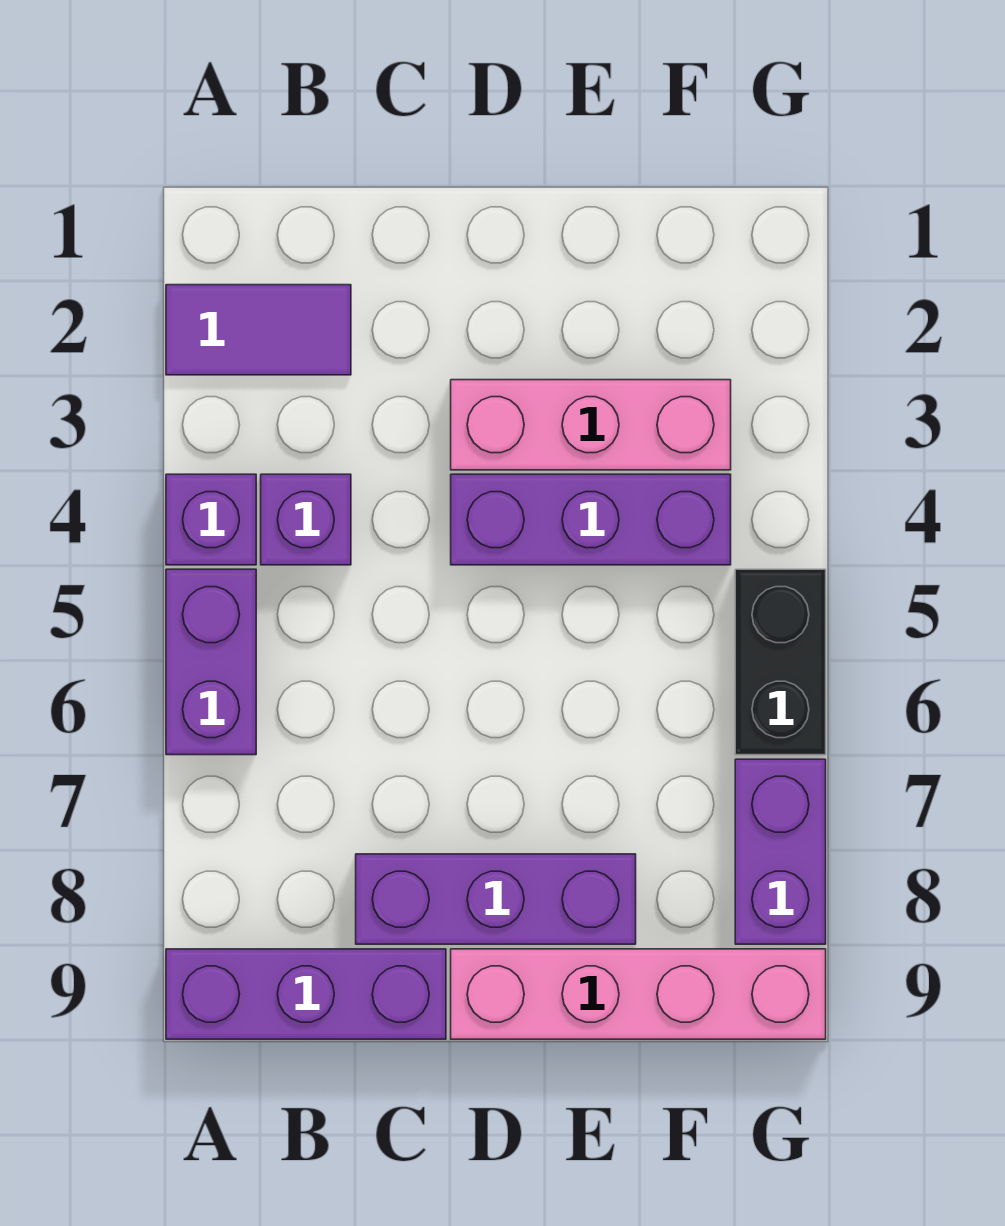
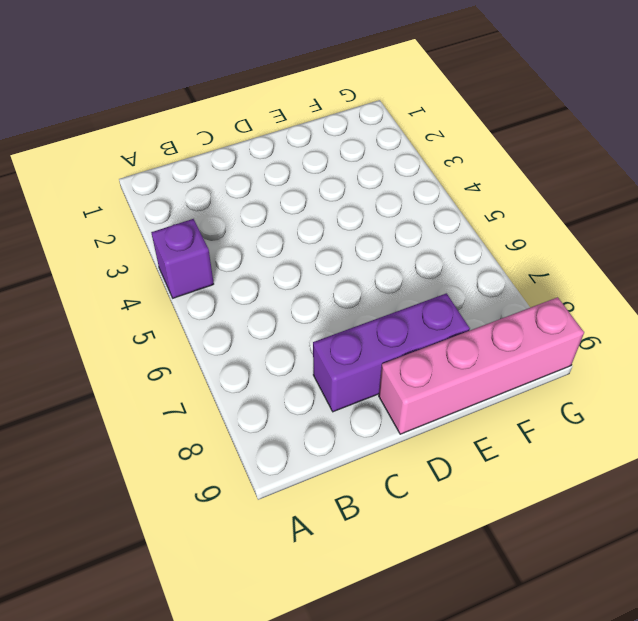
none -> purple tile A2:B2 level 1
none -> purple brick A5:A6 level 1

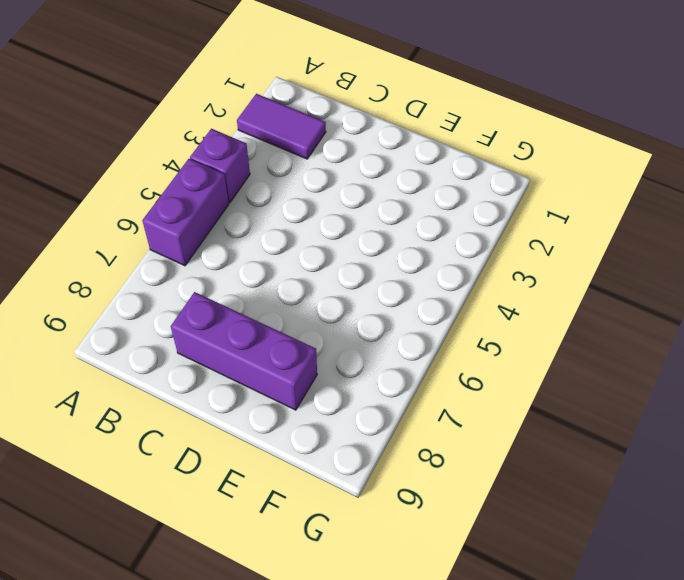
none -> purple brick A9:C9 level 1
none -> purple brick B4 level 1

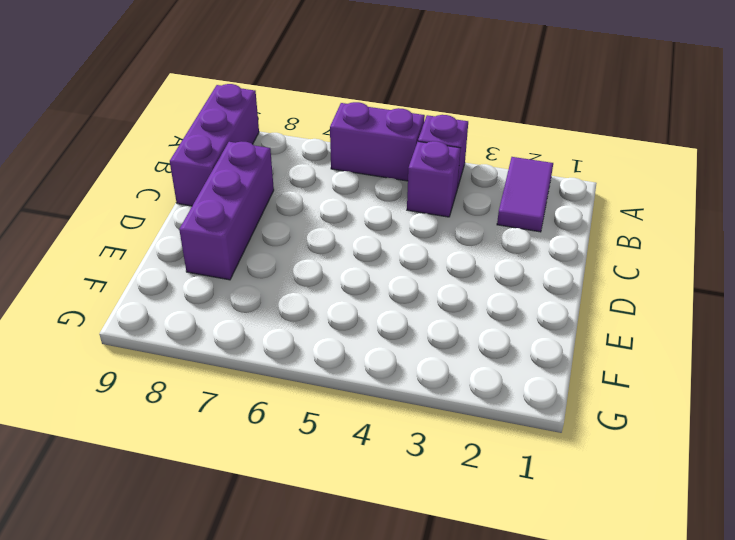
none -> pink brick D3:F3 level 1
none -> purple brick D4:F4 level 1

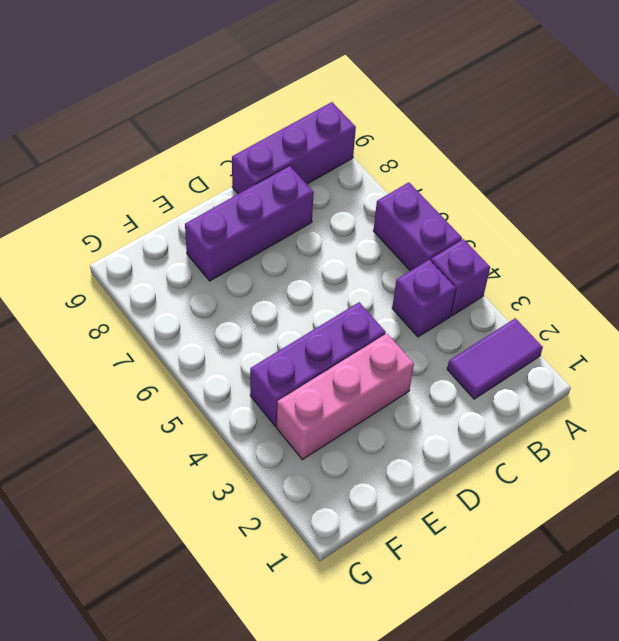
none -> pink brick D9:G9 level 1
none -> black brick G5:G6 level 1

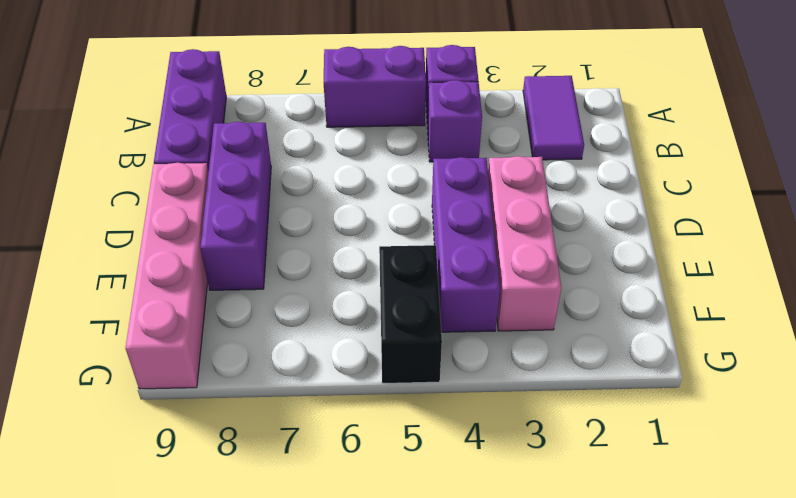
black brick F5:G5 level 1 -> black brick G5:G6 level 1
none -> purple brick G7:G8 level 1

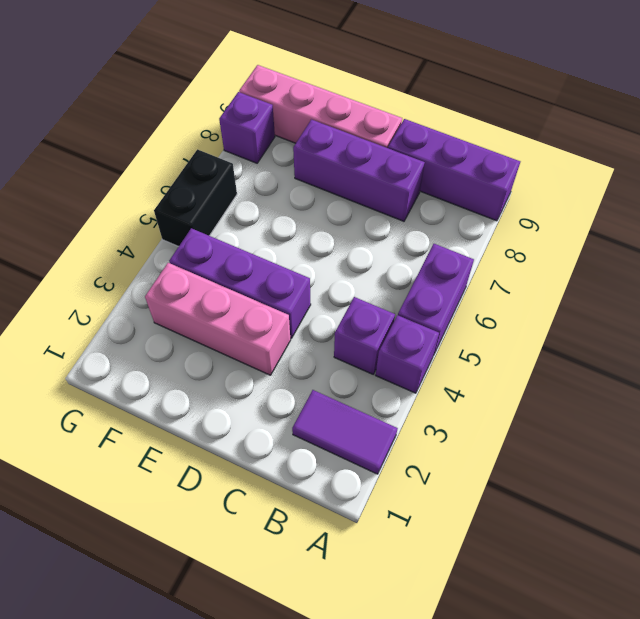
purple brick G8 level 1 -> purple brick G7:G8 level 1

